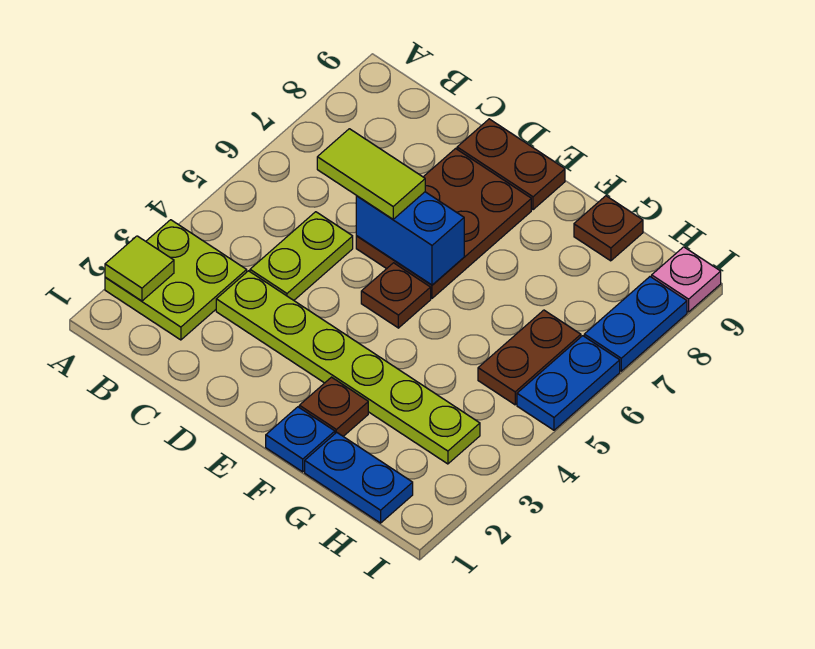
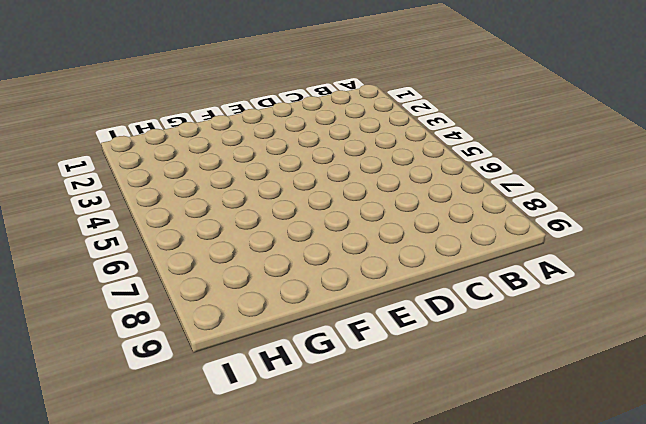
none -> lime plate A2:B3 level 1
none -> lime plate C3:H3 level 1
none -> lime plate C4:C5 level 1

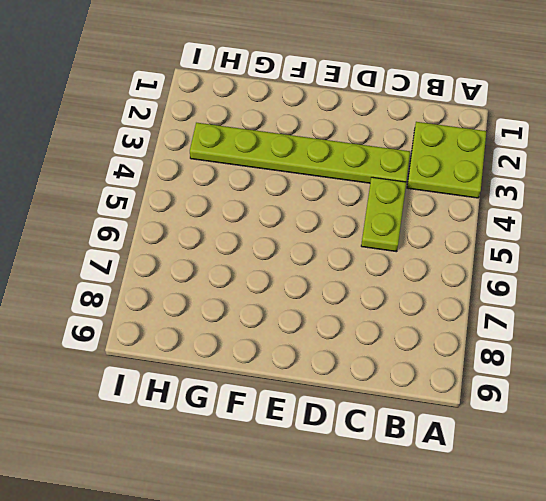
none -> brown plate D6:E8 level 1
none -> brown plate D9:E9 level 1
none -> brown plate E5 level 1

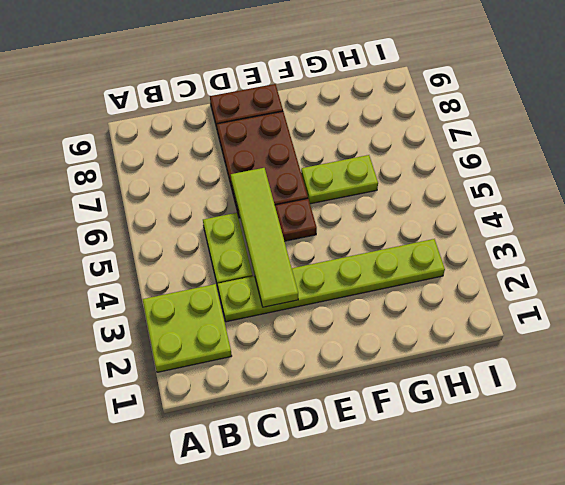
lime tile D3:D6 level 2 -> blue brick D6:E6 level 2
lime plate F6:G6 level 1 -> none
none -> blue plate F1 level 1
none -> brown plate F2 level 1
none -> blue plate G1:H1 level 1

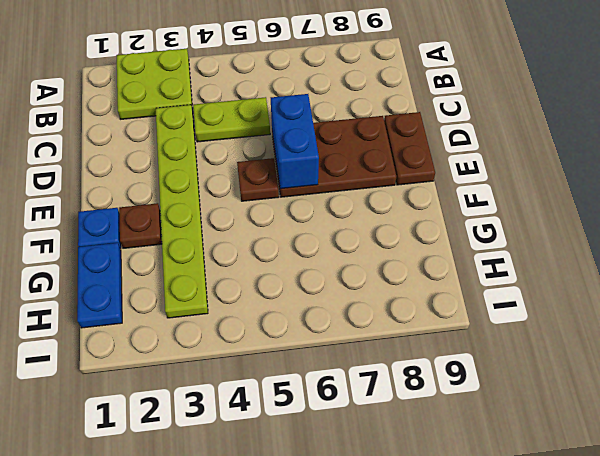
none -> brown plate G9 level 1
none -> brown plate H5:H6 level 1
none -> blue plate I5:I6 level 1

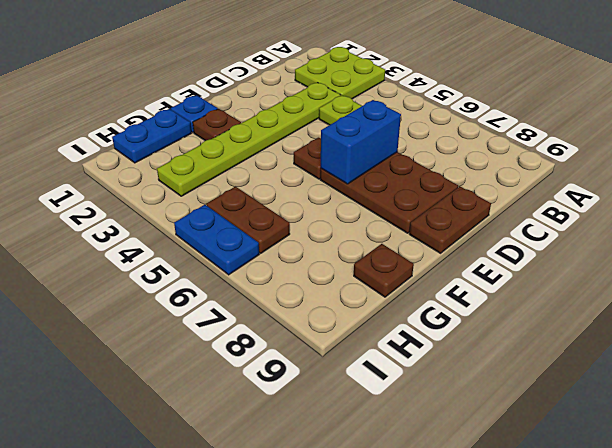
none -> blue plate I7:I8 level 1
none -> pink plate I9 level 1
none -> lime tile A2 level 2

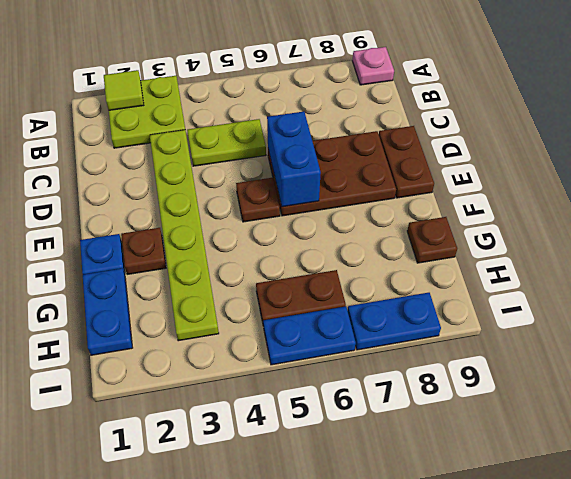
pink plate A9 level 1 -> pink plate I9 level 1
none -> lime tile C6:D6 level 3

